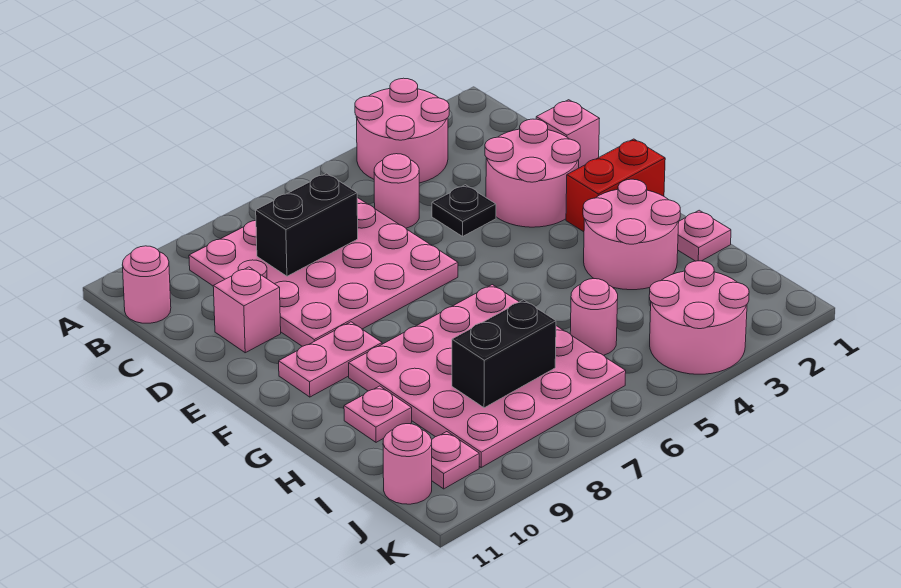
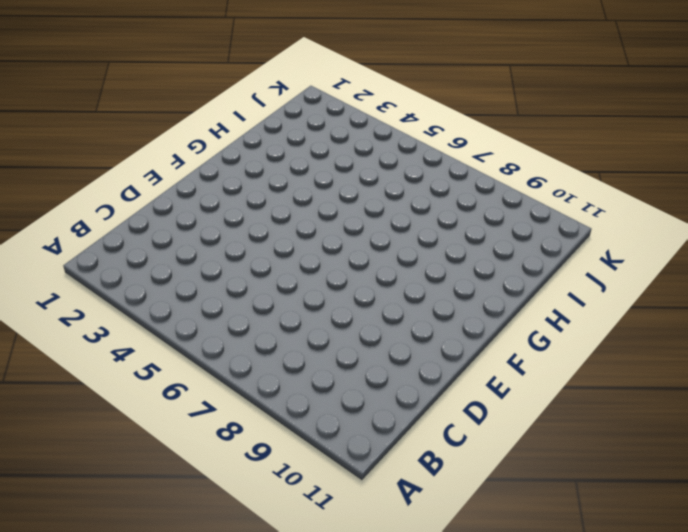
none -> pink round brick A3:B4 level 1
none -> pink plate B6:E9 level 1
none -> pink round brick B11 level 1

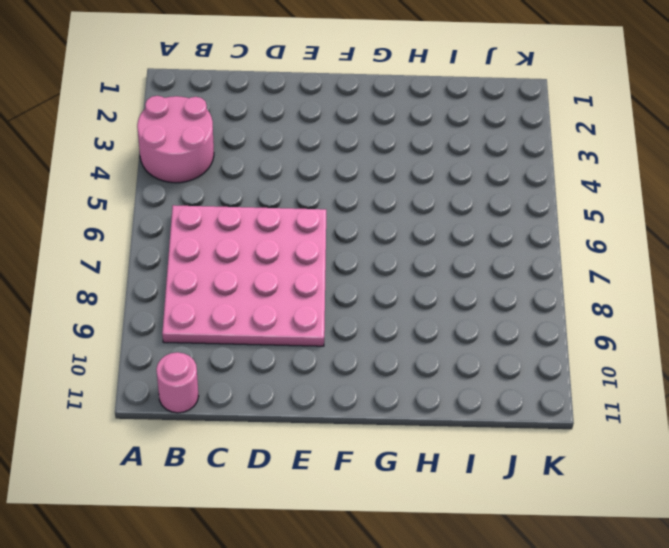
none -> pink round brick C5 level 1
none -> pink brick D1 level 1
none -> pink round brick D2:E3 level 1

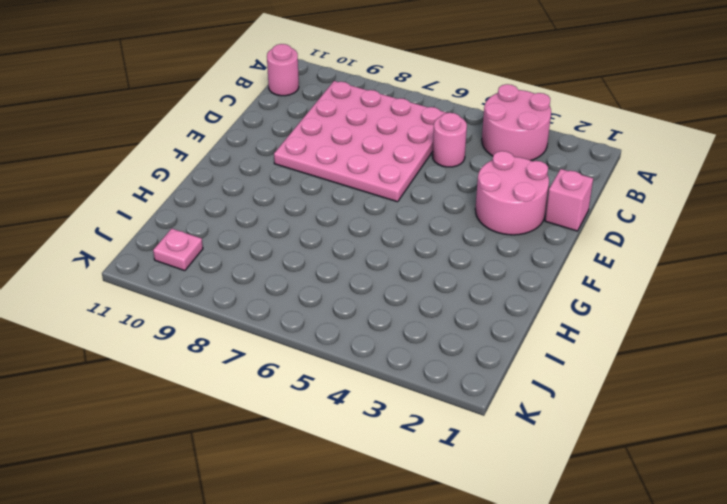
none -> black plate D4 level 1
none -> pink brick D10 level 1
none -> red brick F1:F2 level 1

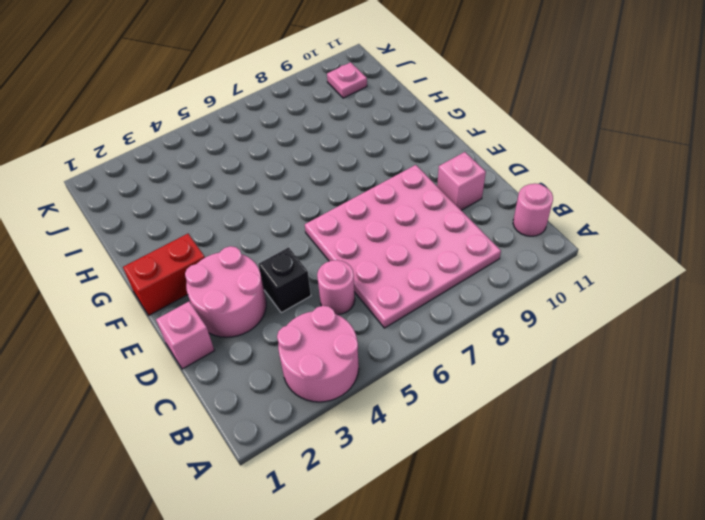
black brick D4 level 1 -> black plate D4 level 1
none -> pink plate F9:F10 level 1
none -> pink round brick G2:H3 level 1
none -> pink plate G6:J9 level 1

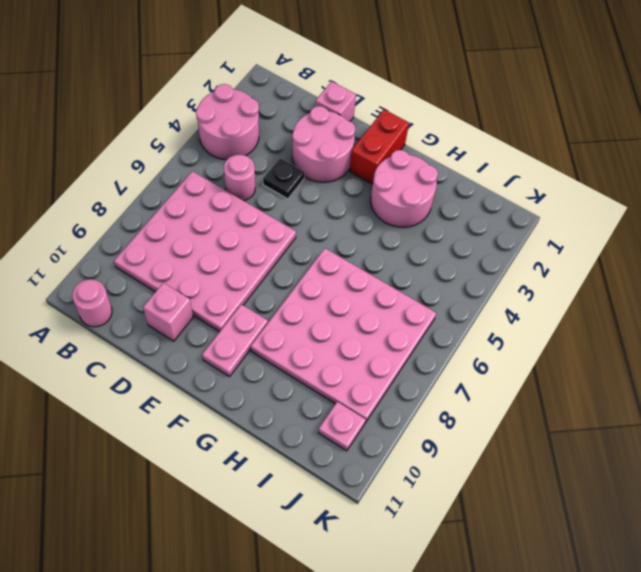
none -> pink plate H1 level 1
none -> pink plate H10 level 1
none -> pink round brick I5 level 1

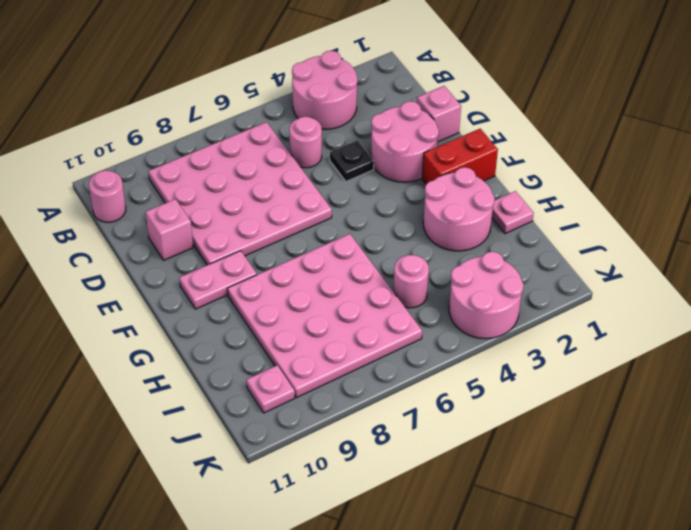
none -> pink plate H10 level 1
none -> pink round brick J11 level 1
none -> black brick C7:C8 level 2

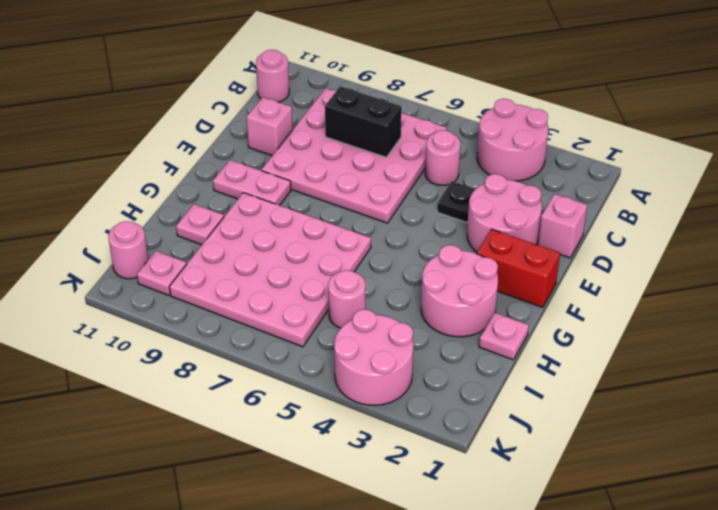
none -> black brick I7:I8 level 2

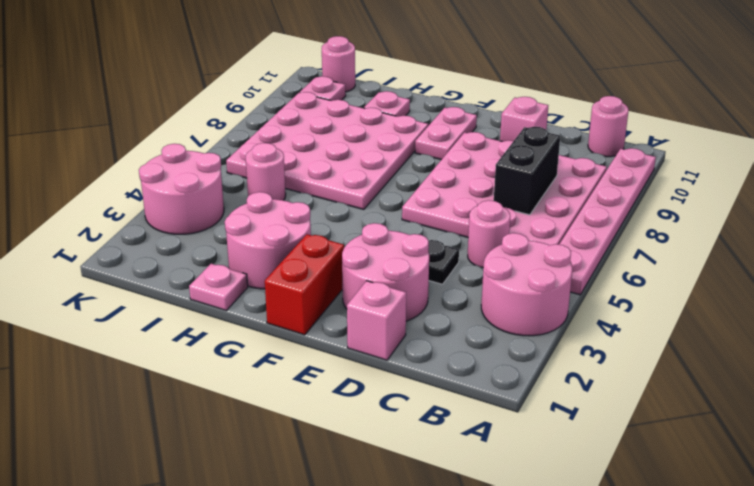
pink plate A5:A10 level 1 -> none
none -> black brick I7:I8 level 2

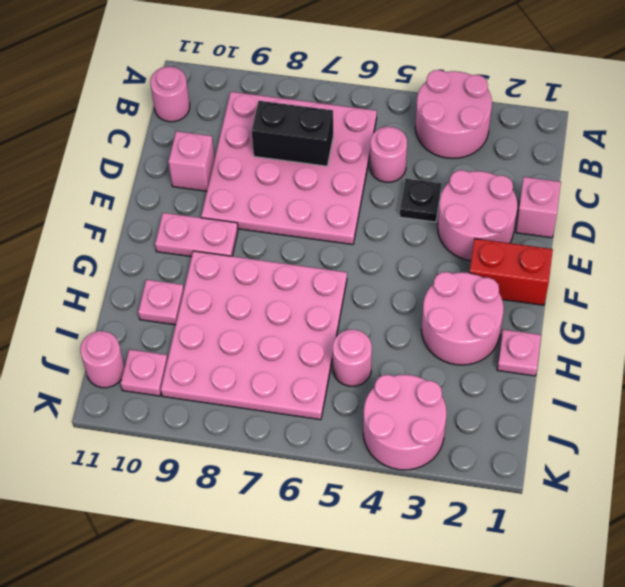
none -> black brick I7:I8 level 2

